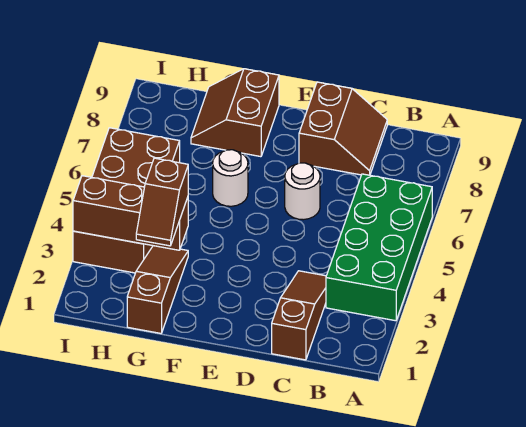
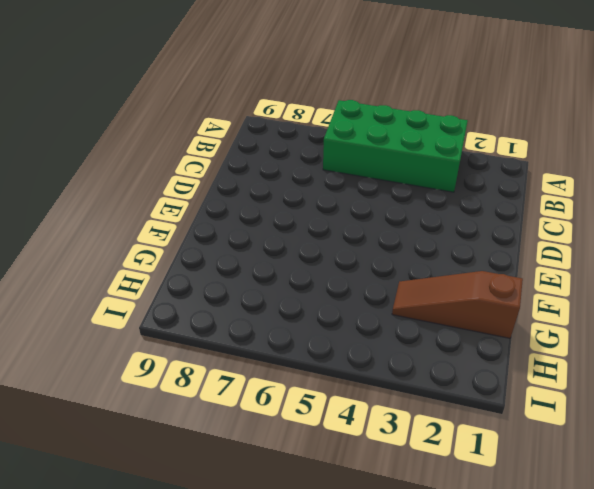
none -> brown slope C1:C3 level 1 top 1
none -> brown slope C8:D9 level 1 top D

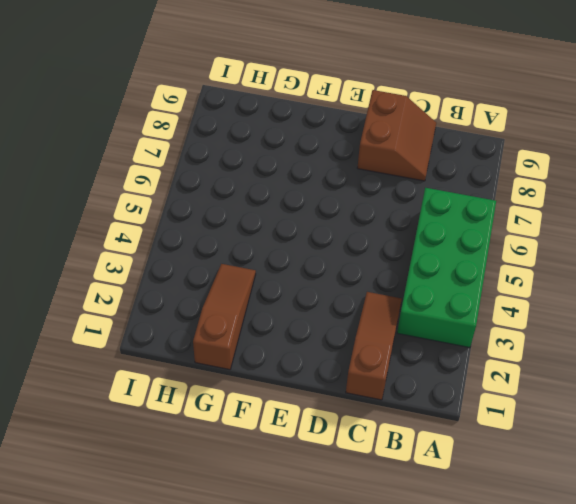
none -> white round brick D6 level 1
none -> white round brick F6 level 1

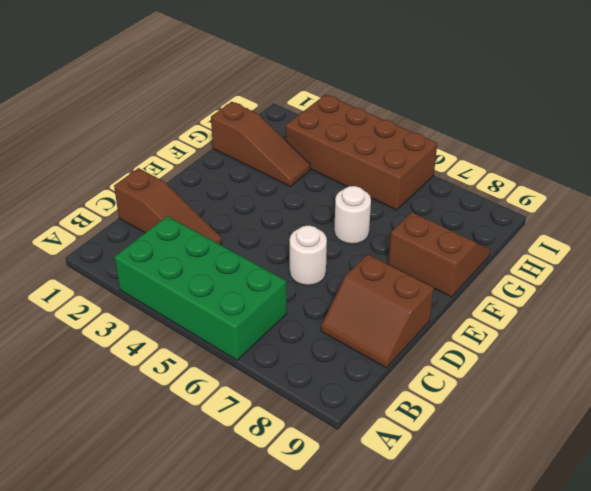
none -> brown brick G3:I3 level 2
none -> brown slope G2:G3 level 3 top 3

